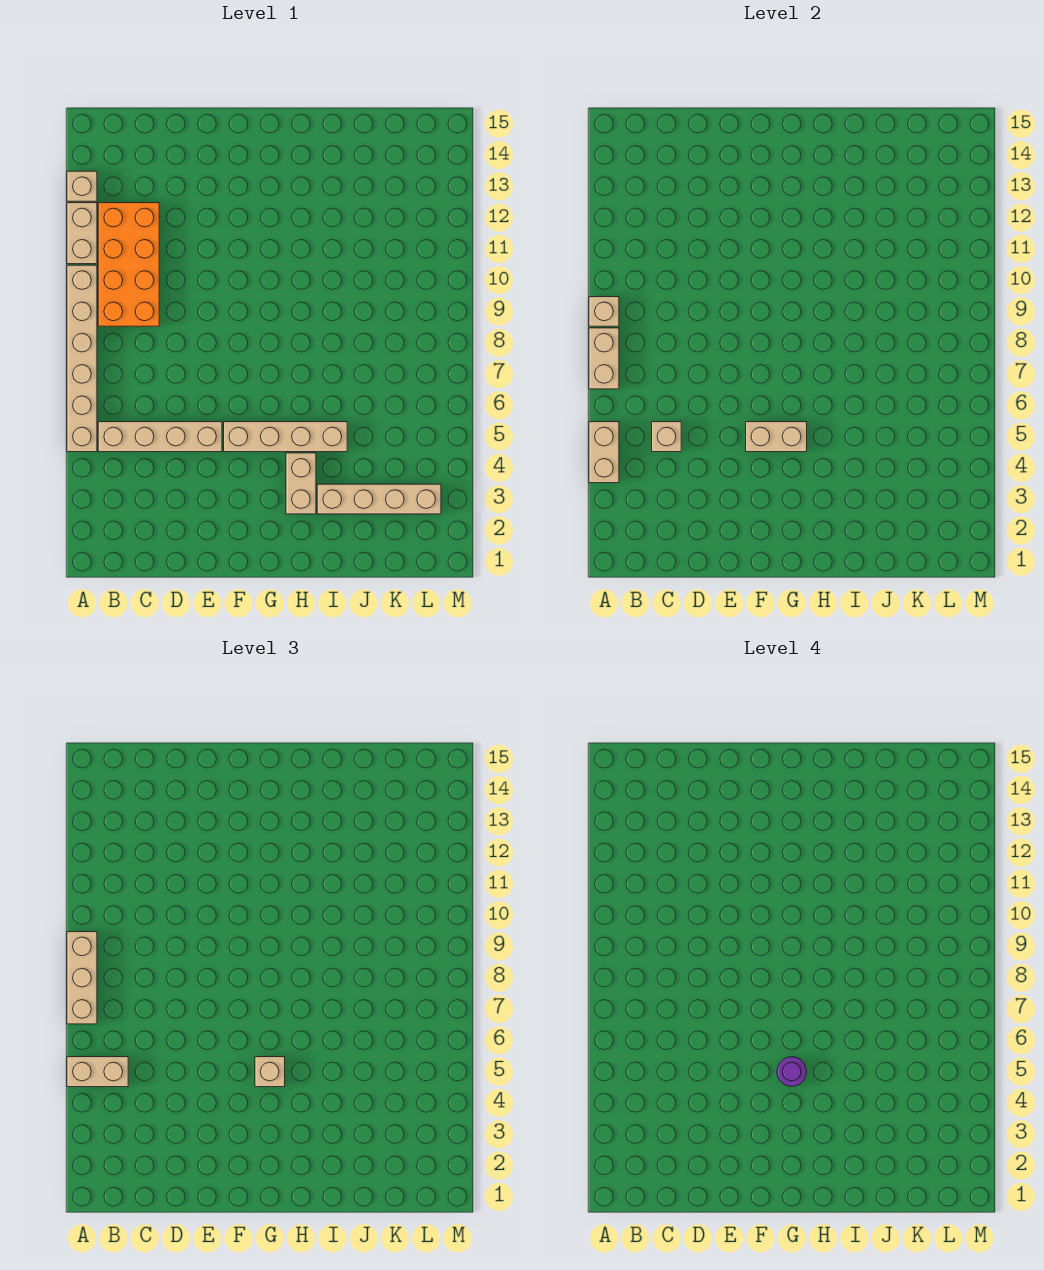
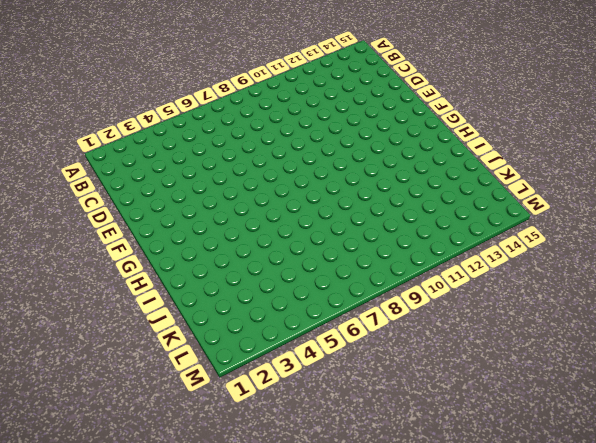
none -> tan brick A5:A10 level 1
none -> tan brick A11:A12 level 1
none -> tan brick A13 level 1

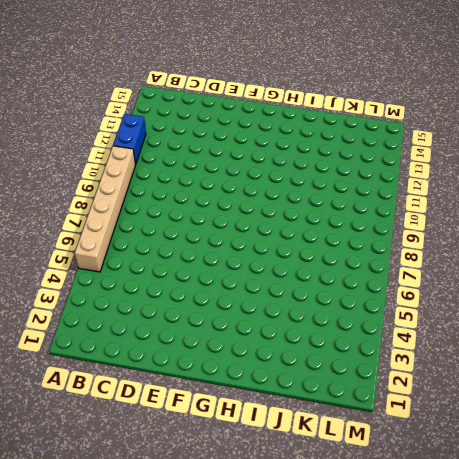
blue brick A11:A12 level 1 -> tan brick A11:A12 level 1
none -> tan brick A13 level 1
none -> tan brick B5:E5 level 1
none -> orange brick B9:C12 level 1

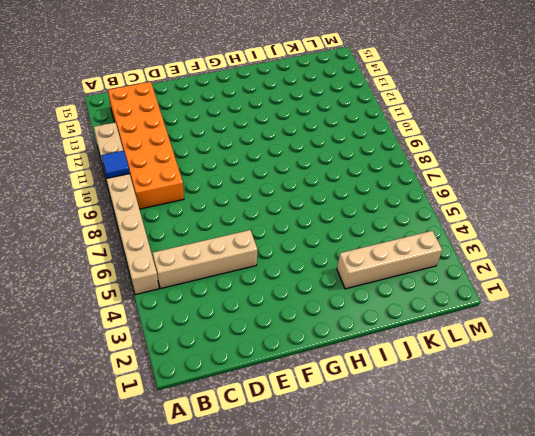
blue tile A10 level 2 -> none
orange brick B9:C14 level 1 -> orange brick B9:C12 level 1
none -> tan brick A13 level 1
none -> tan brick F5:I5 level 1
none -> tan brick H3:H4 level 1

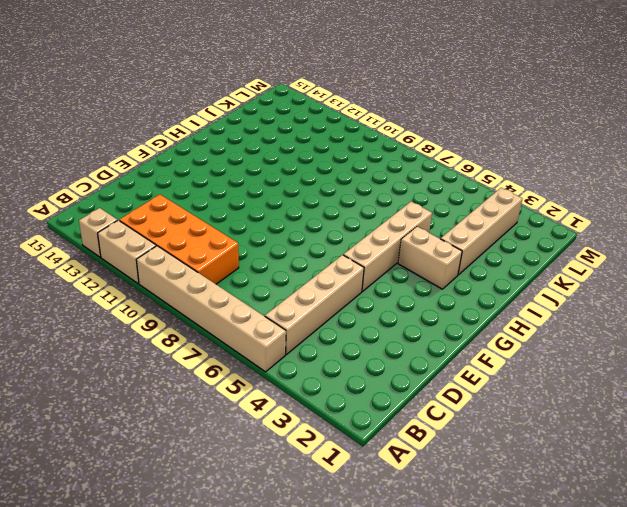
none -> tan brick A4:A5 level 2
none -> tan brick A7:A8 level 2
none -> tan brick A9 level 2

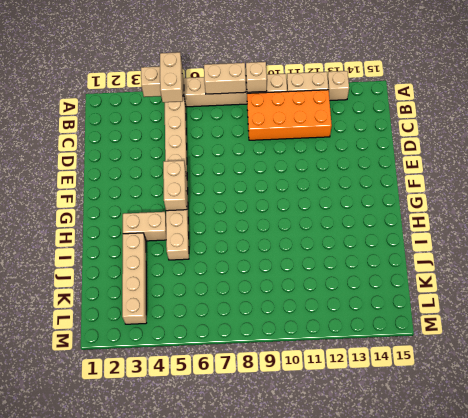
none -> tan brick C5 level 2
none -> tan brick A7:A9 level 3
none -> tan brick G5 level 3

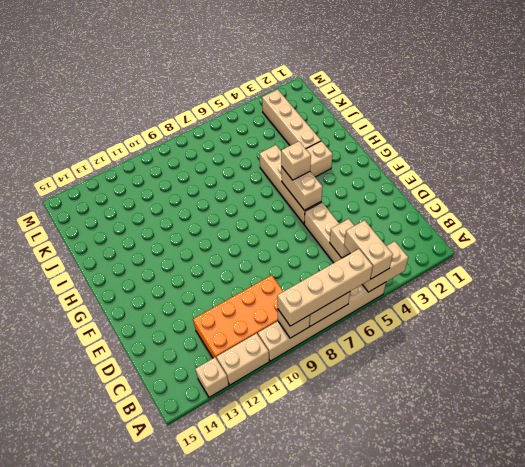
tan brick A6:A9 level 3 -> tan brick A7:A9 level 3
none -> purple round brick G5 level 4

